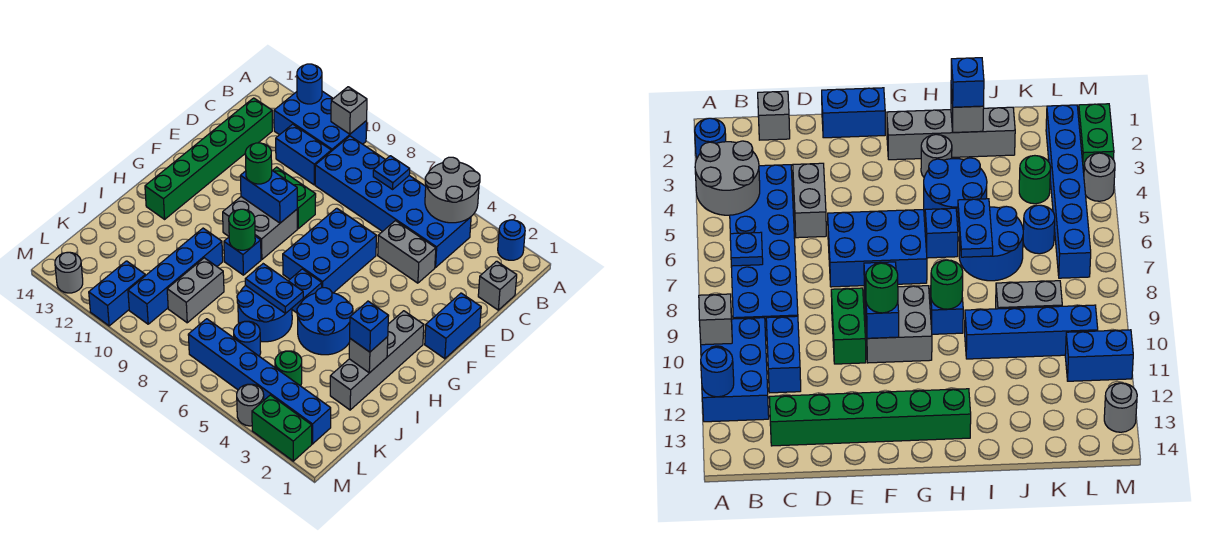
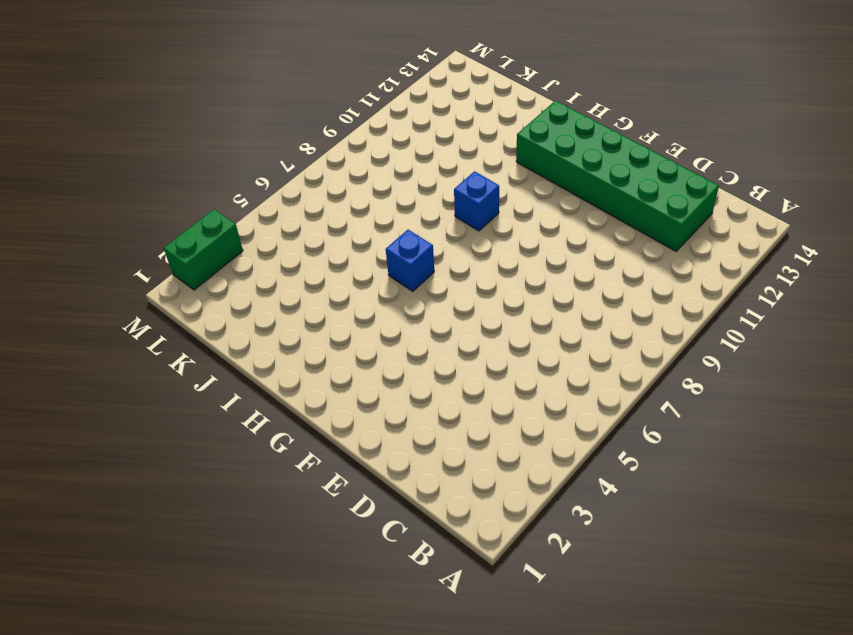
green brick C12:H13 level 1 -> green brick C13:H13 level 1
none -> blue round brick A2 level 1
none -> blue brick A10:B12 level 1
none -> blue brick B4:C9 level 1
none -> grey brick C1 level 1

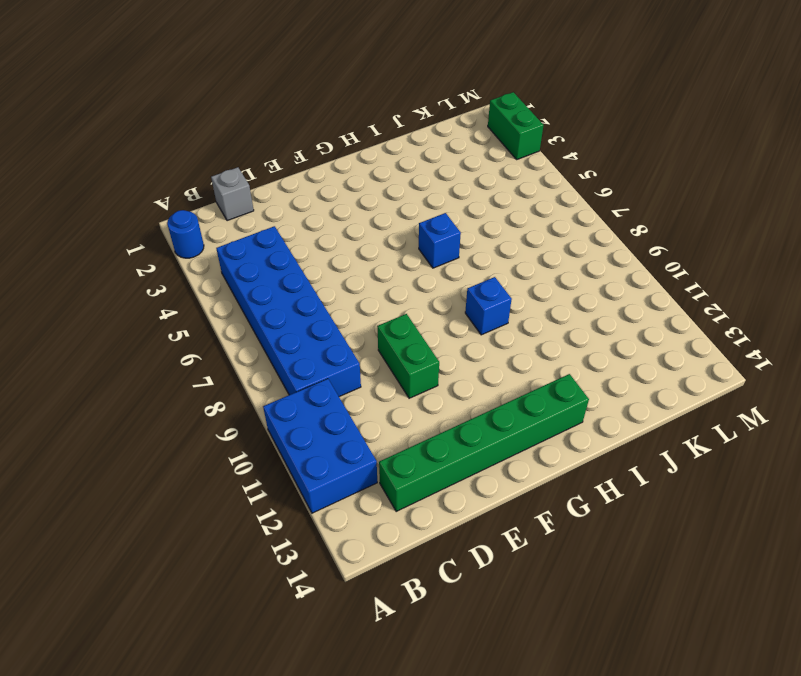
none -> blue brick C10:C11 level 1
none -> grey brick D4:D5 level 1
none -> blue brick E1:F1 level 1
none -> blue brick E6:G7 level 1

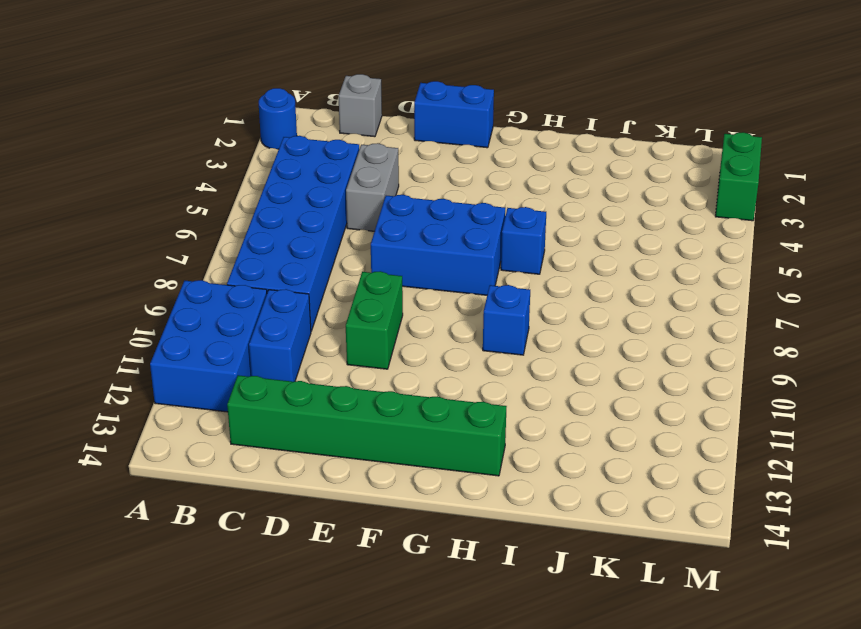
none -> grey brick F9:G10 level 1
none -> grey brick G2:J2 level 1
none -> grey round brick H3 level 1
none -> blue round brick H4:I5 level 1

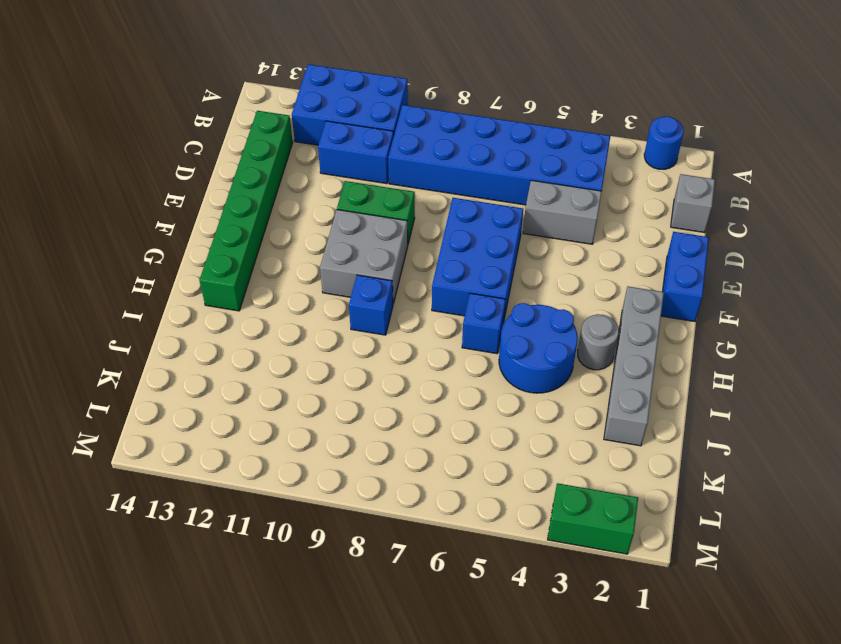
none -> blue round brick I6:J7 level 1
none -> blue brick I10:L10 level 1
none -> grey brick J9:K9 level 1
none -> green round brick K4 level 1

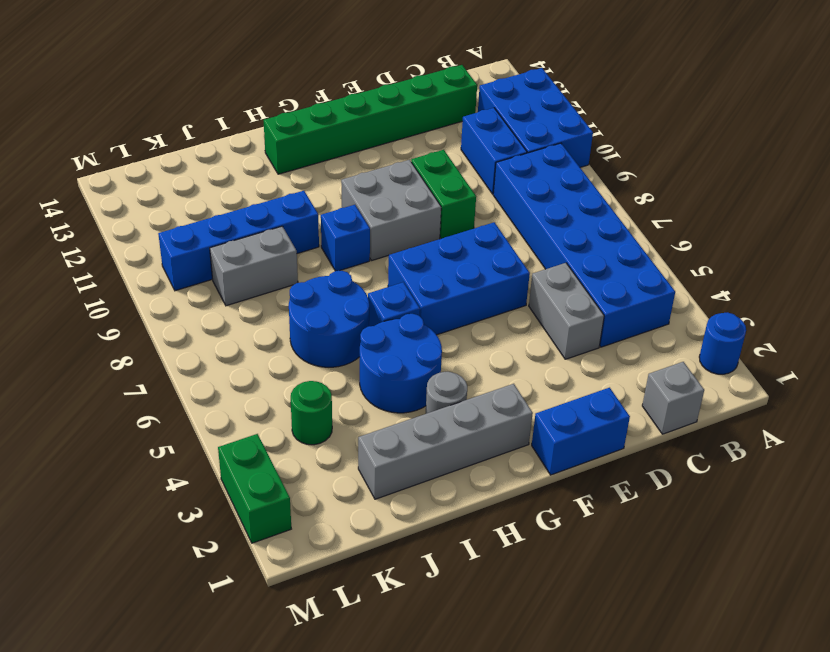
none -> blue round brick K6 level 1
none -> blue brick L2:L7 level 1
none -> blue brick L11:M11 level 1
none -> grey round brick M4 level 1

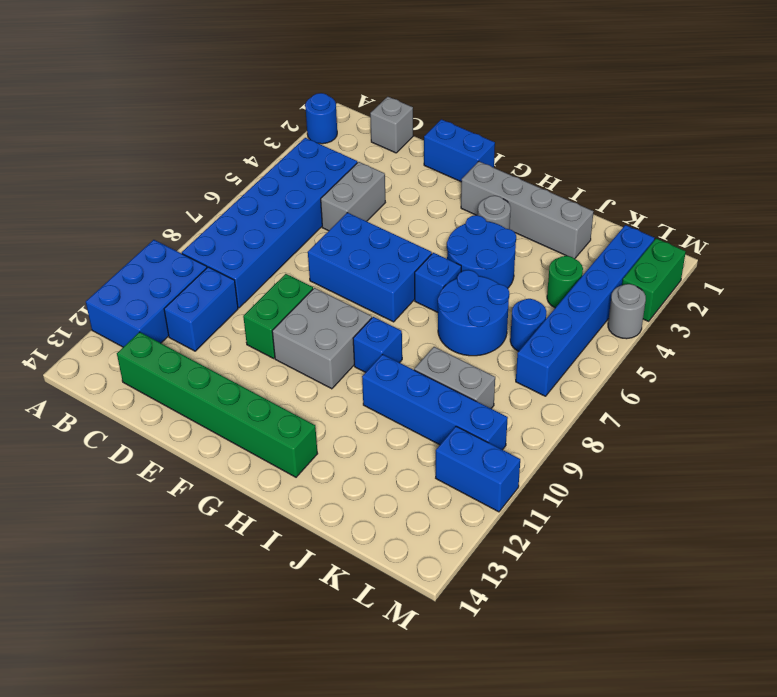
none -> grey round brick M13 level 1
none -> grey round brick A4:B5 level 2
none -> grey brick A10 level 2
none -> blue round brick A12 level 2

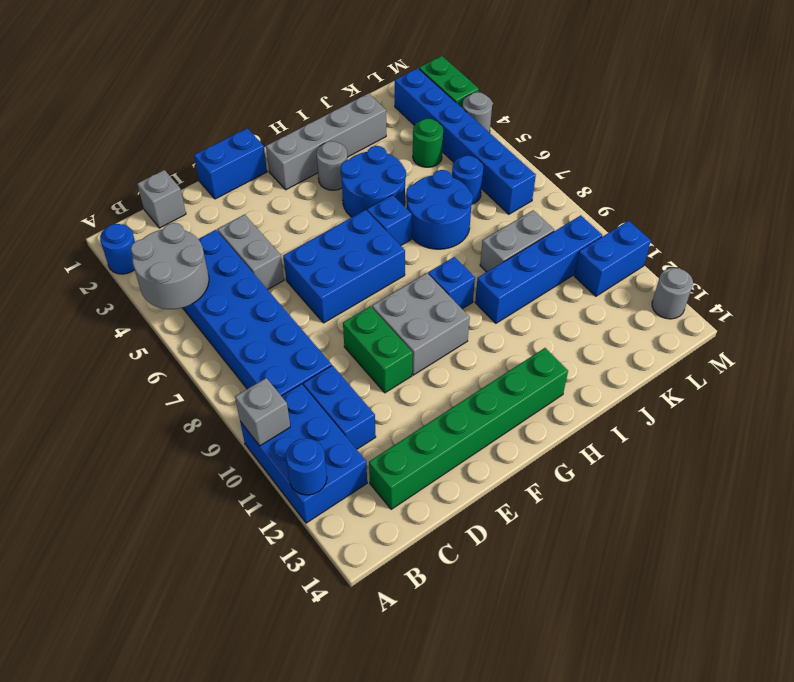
none -> blue plate B7 level 2
none -> blue brick F9:F10 level 2
none -> green round brick H9 level 2
none -> grey brick I2 level 2

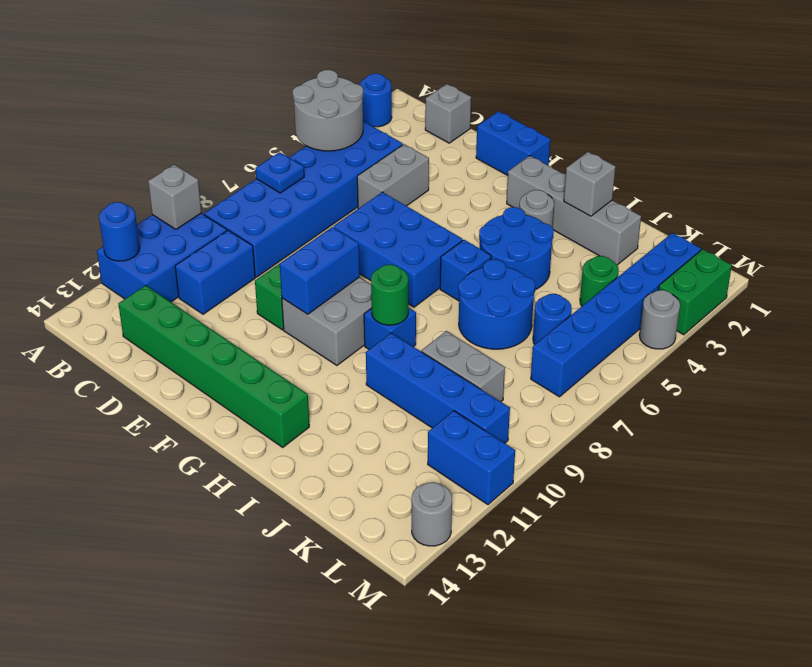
none -> blue plate I6:I7 level 2
none -> green round brick F10 level 3
none -> blue brick I2 level 3

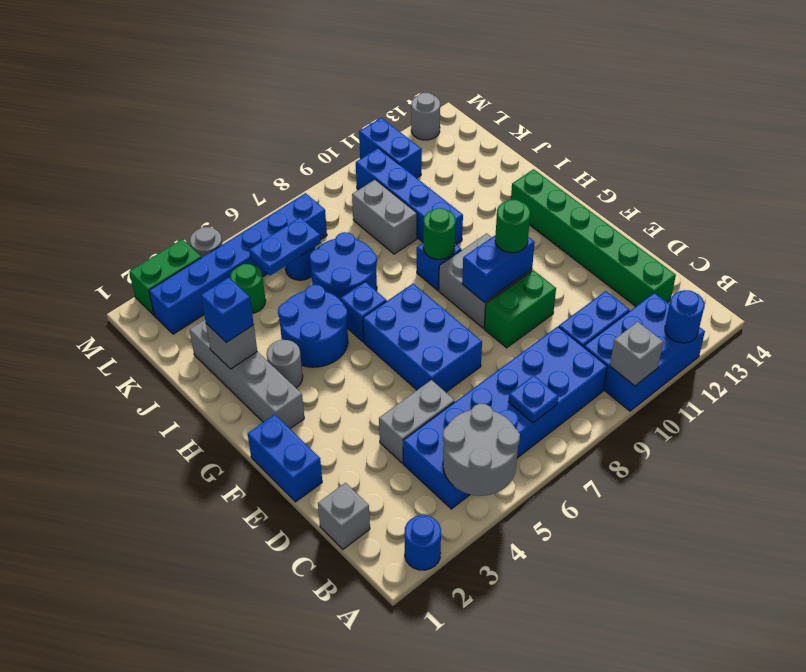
blue plate K5:K6 level 2 -> blue plate I6:I7 level 2

